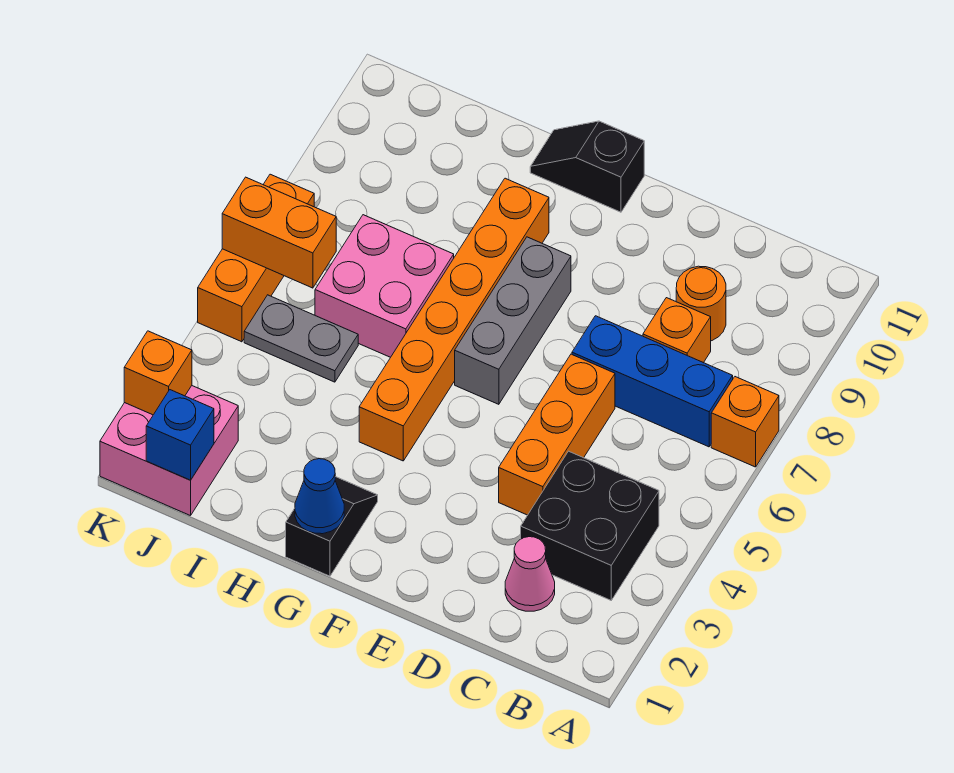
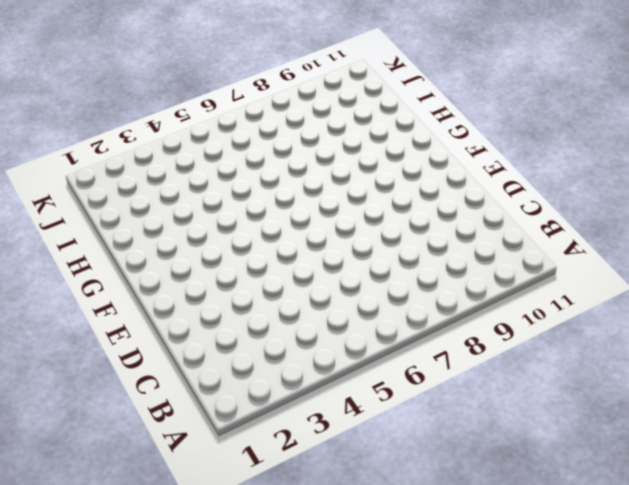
none -> orange brick A7 level 1
none -> black brick B3:C4 level 1
none -> blue brick B7:D7 level 1

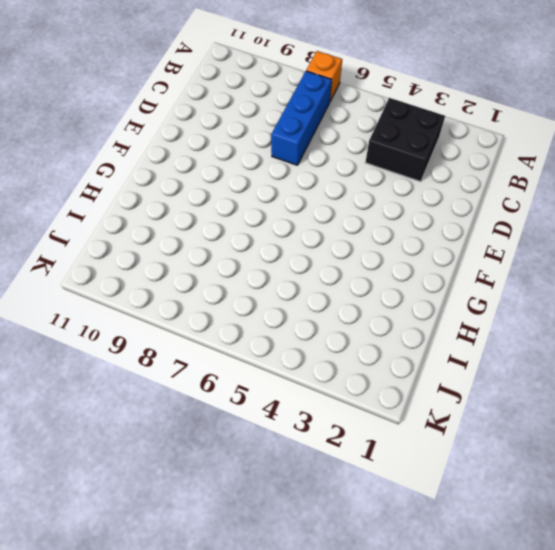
none -> pink cone C2 level 1
none -> orange brick C8 level 1
none -> orange round brick C9 level 1

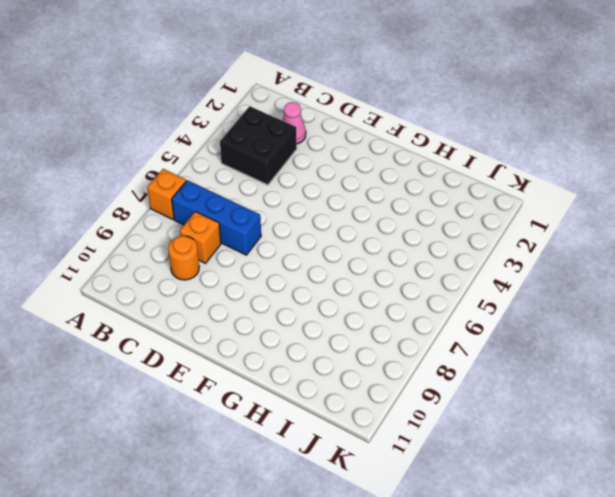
none -> orange brick D4:D6 level 1
none -> grey brick F6:F8 level 1
none -> black slope F11:G11 level 1 top F

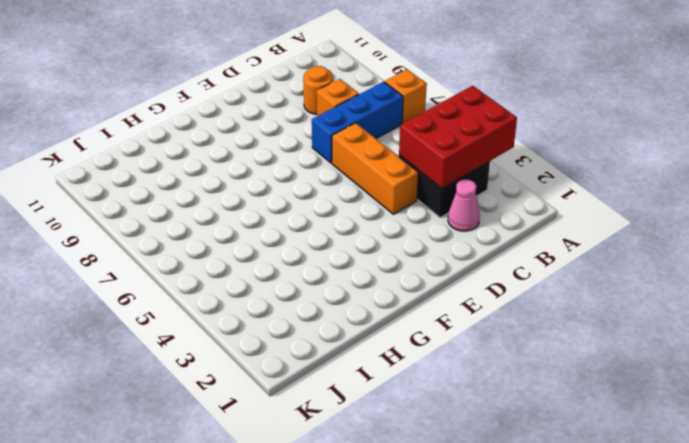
red brick A3:C4 level 2 -> none
none -> grey brick F6:F8 level 1
none -> black slope F11:G11 level 1 top F
none -> black slope G1:G2 level 1 top 1

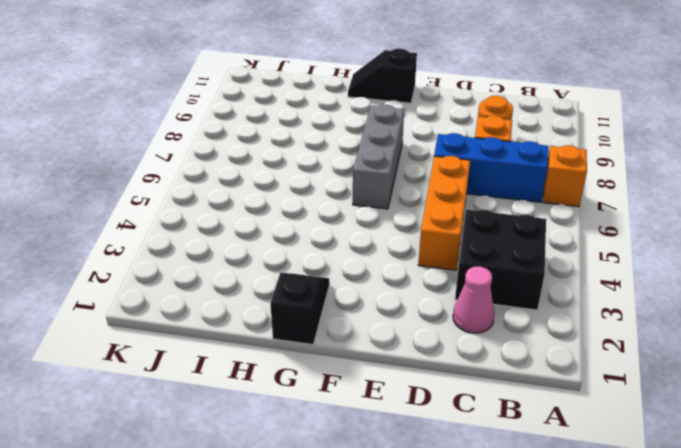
none -> orange brick G4:G9 level 1
none -> pink brick H6:I7 level 1
none -> grey plate I5:J5 level 1

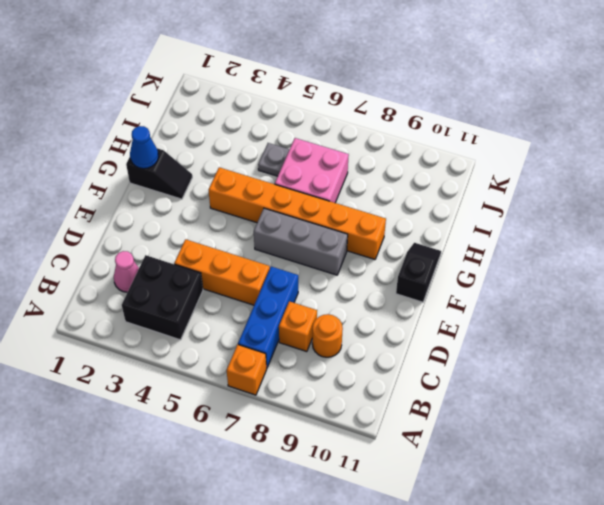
grey plate I5 level 1 -> grey plate I5:J5 level 1
none -> pink brick J1:K2 level 1
none -> orange brick K5:K7 level 1
none -> blue brick J1 level 2

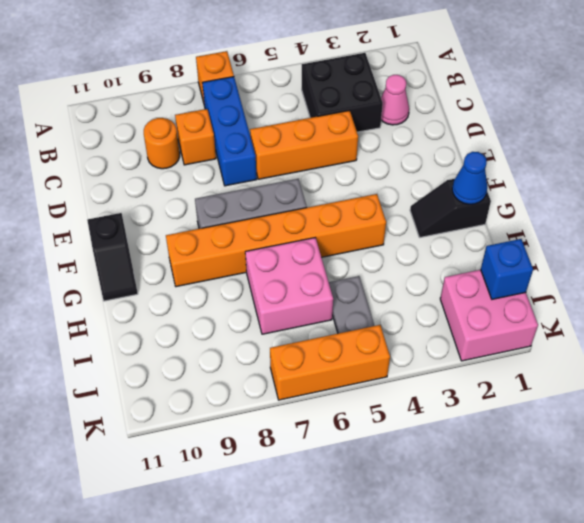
none -> orange brick J6:K6 level 2
none -> orange brick K2 level 2

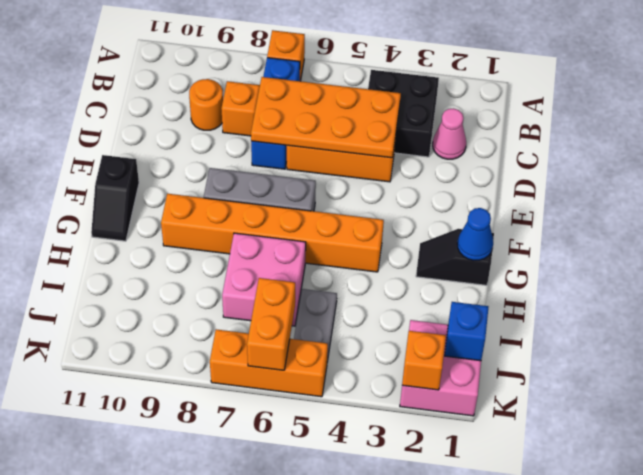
orange plate C4:D7 level 2 -> none

